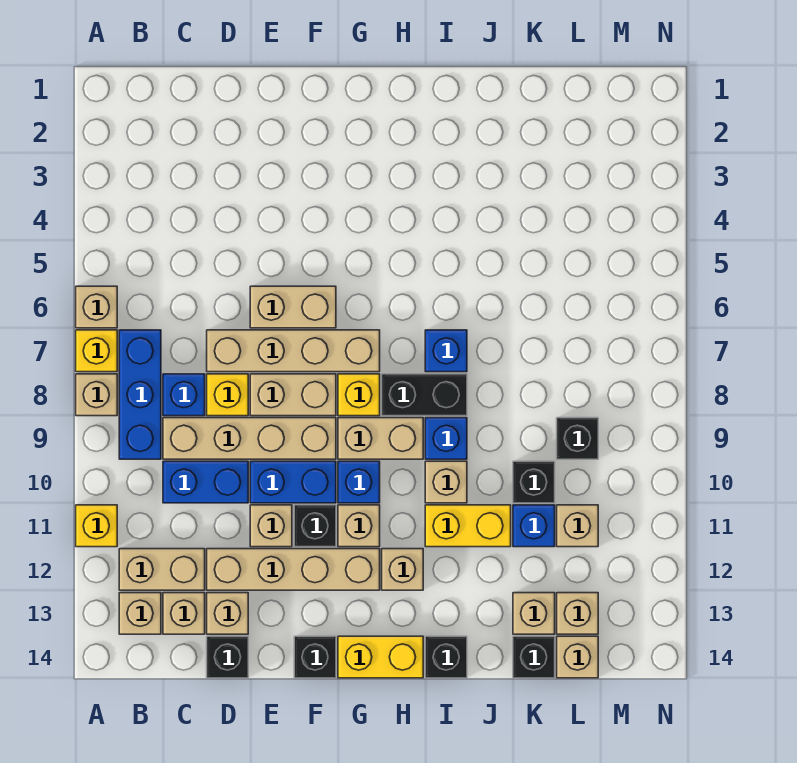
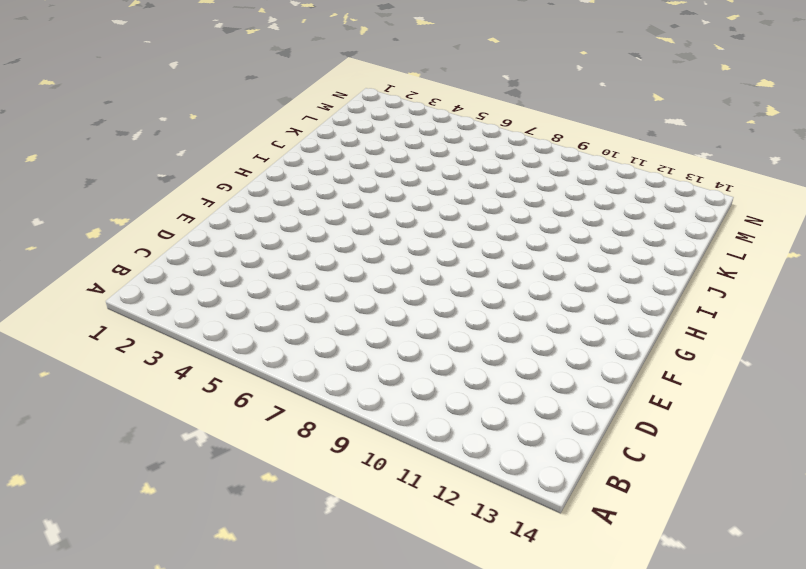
none -> tan brick A6 level 1
none -> yellow brick A7 level 1
none -> tan brick A8 level 1
none -> yellow brick A11 level 1

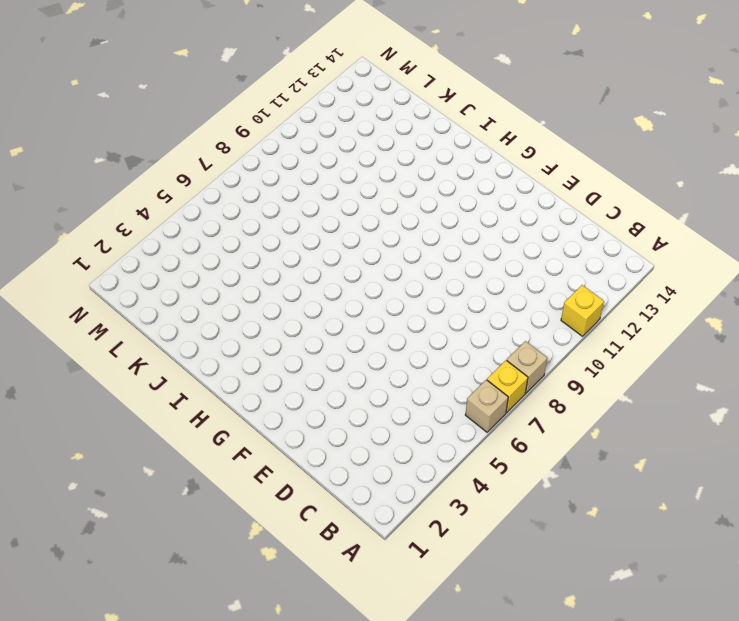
none -> blue brick B7:B9 level 1
none -> tan brick B12:C12 level 1
none -> tan brick B13 level 1
none -> blue brick C8 level 1

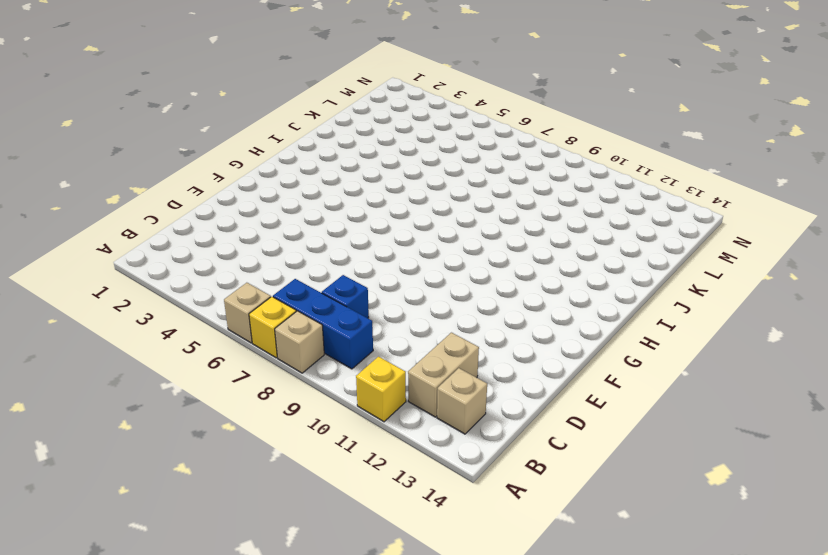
none -> tan brick C9:F9 level 1
none -> blue brick C10:D10 level 1
none -> tan brick C13 level 1
none -> tan brick D7:G7 level 1

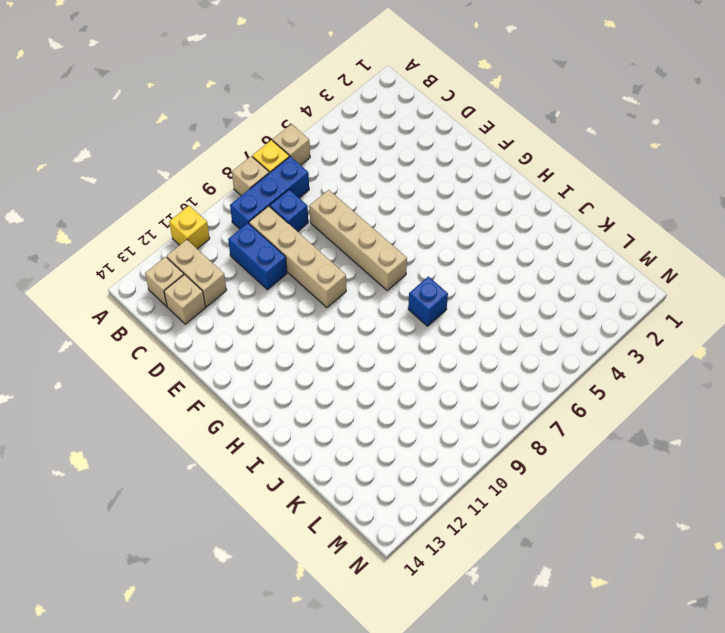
none -> yellow brick D8 level 1
none -> tan brick D12:G12 level 1
none -> tan brick D13 level 1
none -> black brick D14 level 1

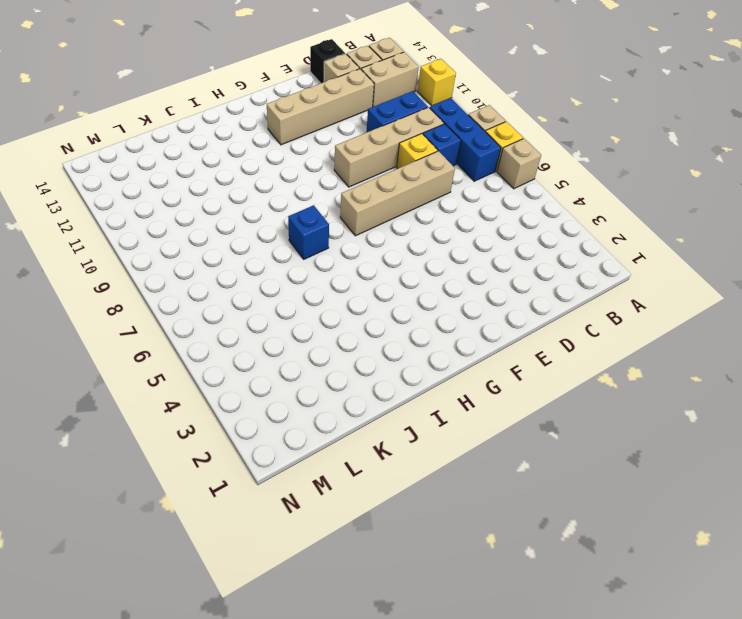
none -> tan brick E6:F6 level 1
none -> tan brick E8:F8 level 1
none -> blue brick E10:F10 level 1
none -> tan brick E11 level 1

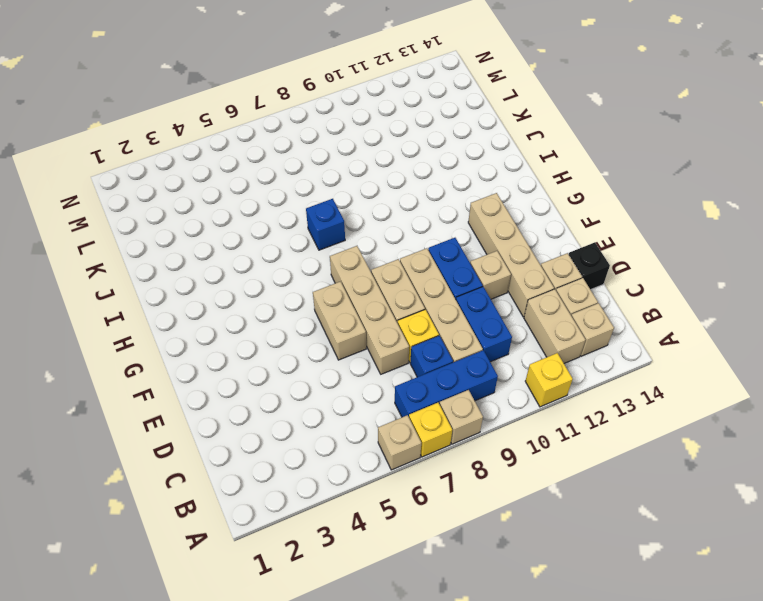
none -> black brick F11 level 1
none -> black brick F14 level 1
none -> yellow brick G8 level 1
none -> tan brick G9:H9 level 1

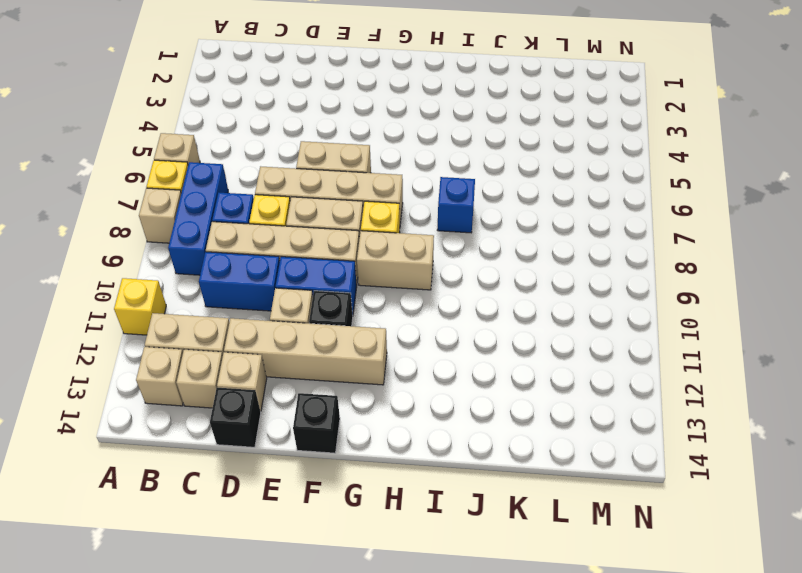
none -> blue brick G10 level 1
none -> tan brick G11 level 1
none -> yellow brick G14:H14 level 1
none -> black brick H8:I8 level 1

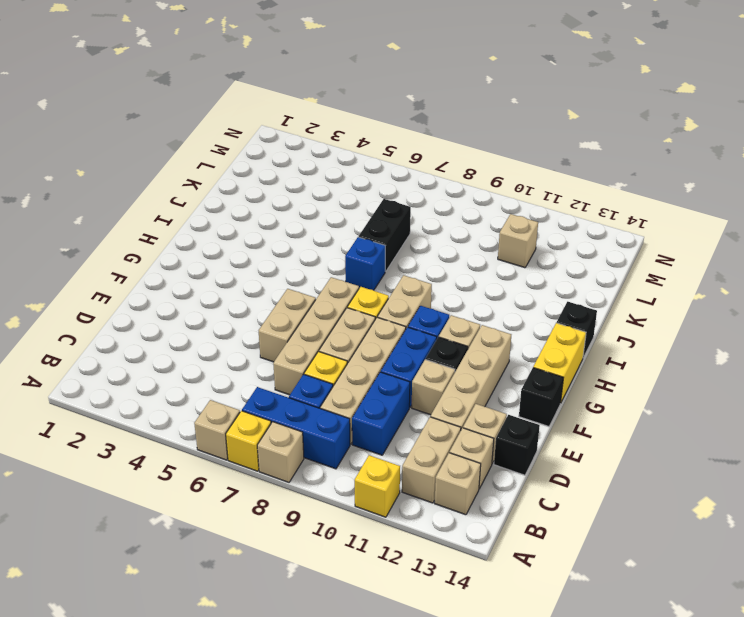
black brick J7:K7 level 1 -> black brick H8:I8 level 1
none -> tan brick H12 level 1
none -> blue brick I9 level 1
none -> tan brick I10 level 1
none -> yellow brick I11:J11 level 1

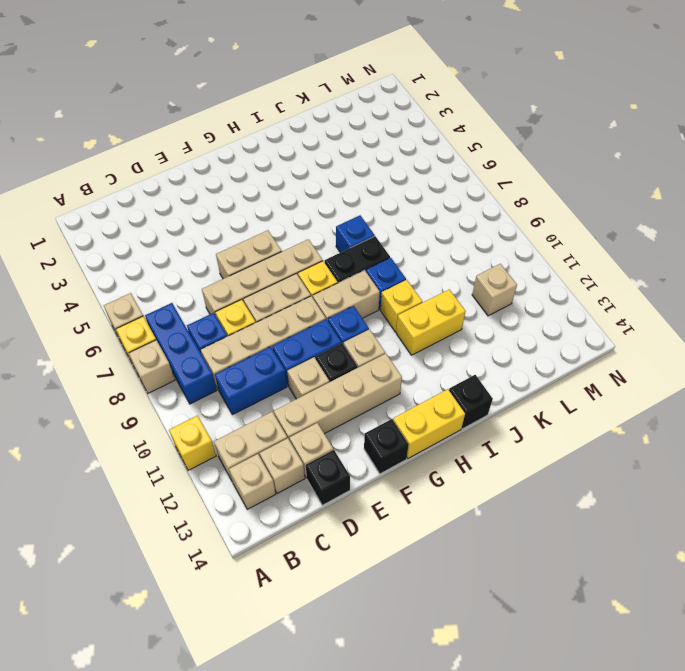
yellow brick I10 level 1 -> tan brick I10 level 1
none -> tan brick H12 level 1
none -> black brick K10 level 1
none -> blue brick K11 level 1
none -> tan brick K13 level 1

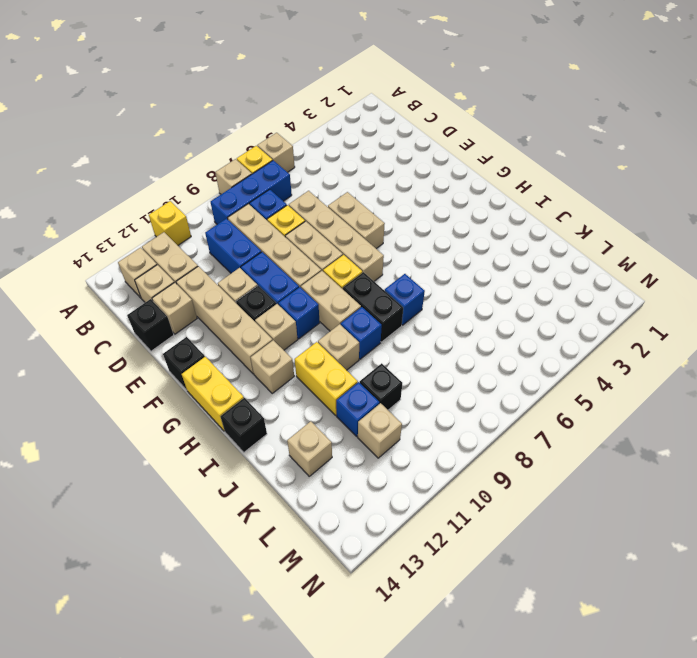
none -> black brick K14 level 1
none -> black brick L9 level 1
none -> tan brick L13 level 1
none -> tan brick L14 level 1

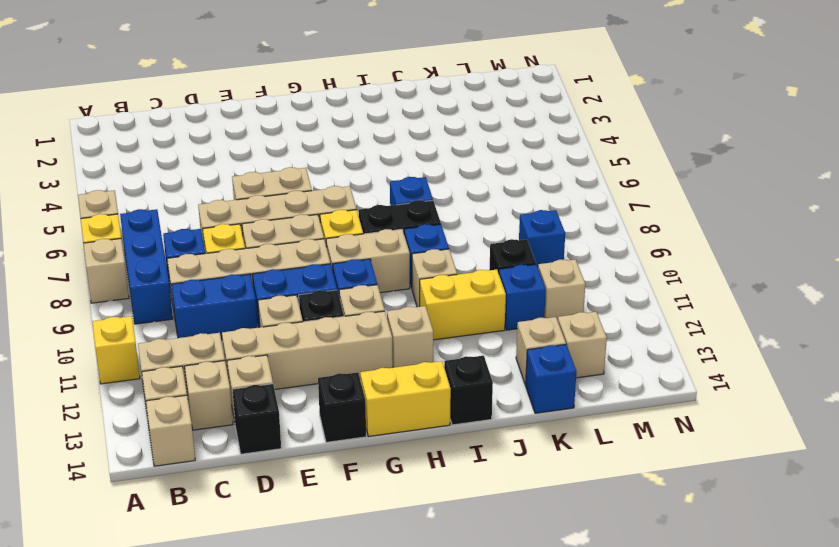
tan brick B14 level 1 -> tan brick L14 level 1
blue brick K14 level 1 -> black brick K14 level 1
blue brick L9 level 1 -> black brick L9 level 1

